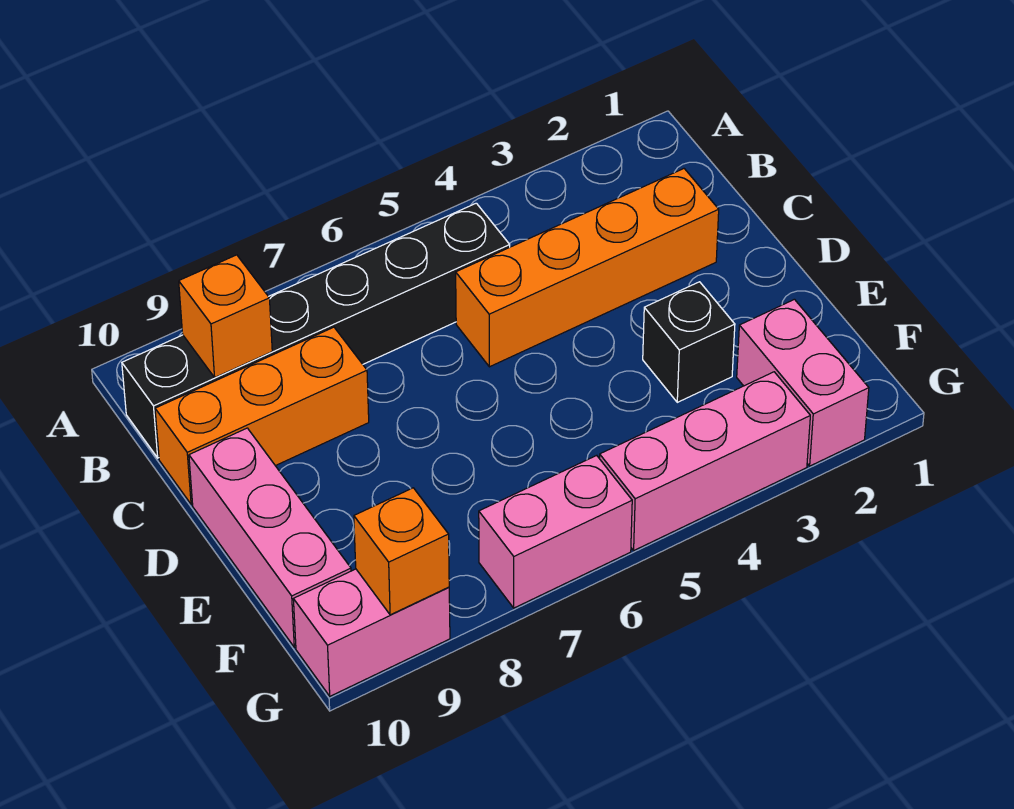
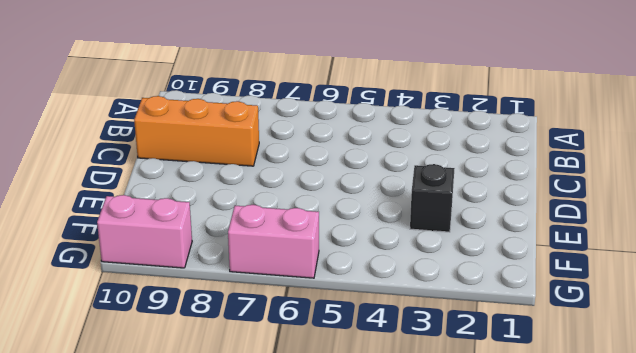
none -> black brick B5:B10 level 1
none -> orange brick C2:C5 level 1

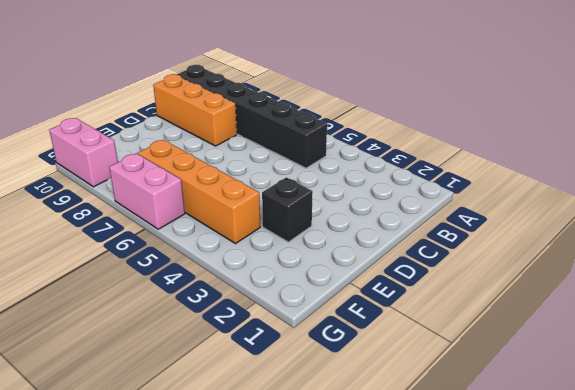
orange brick F4:F7 level 1 -> orange brick C2:C5 level 1
none -> pink brick D10:F10 level 1
none -> pink brick F2:G2 level 1

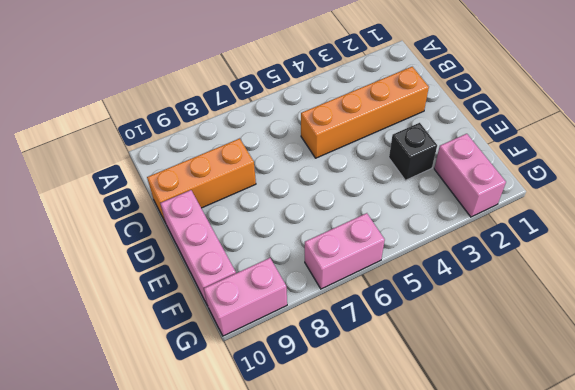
none -> black brick B5:B10 level 1
none -> pink brick G3:G5 level 1

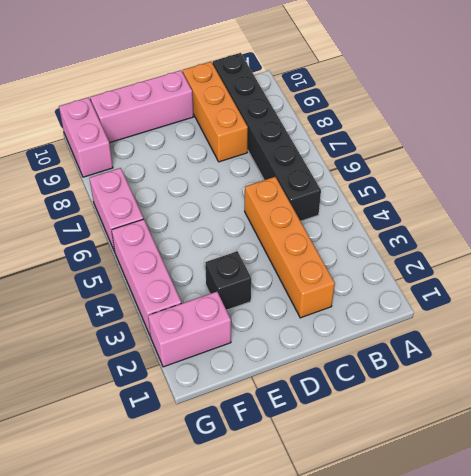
none -> orange brick B9 level 2
none -> orange brick G9 level 2

